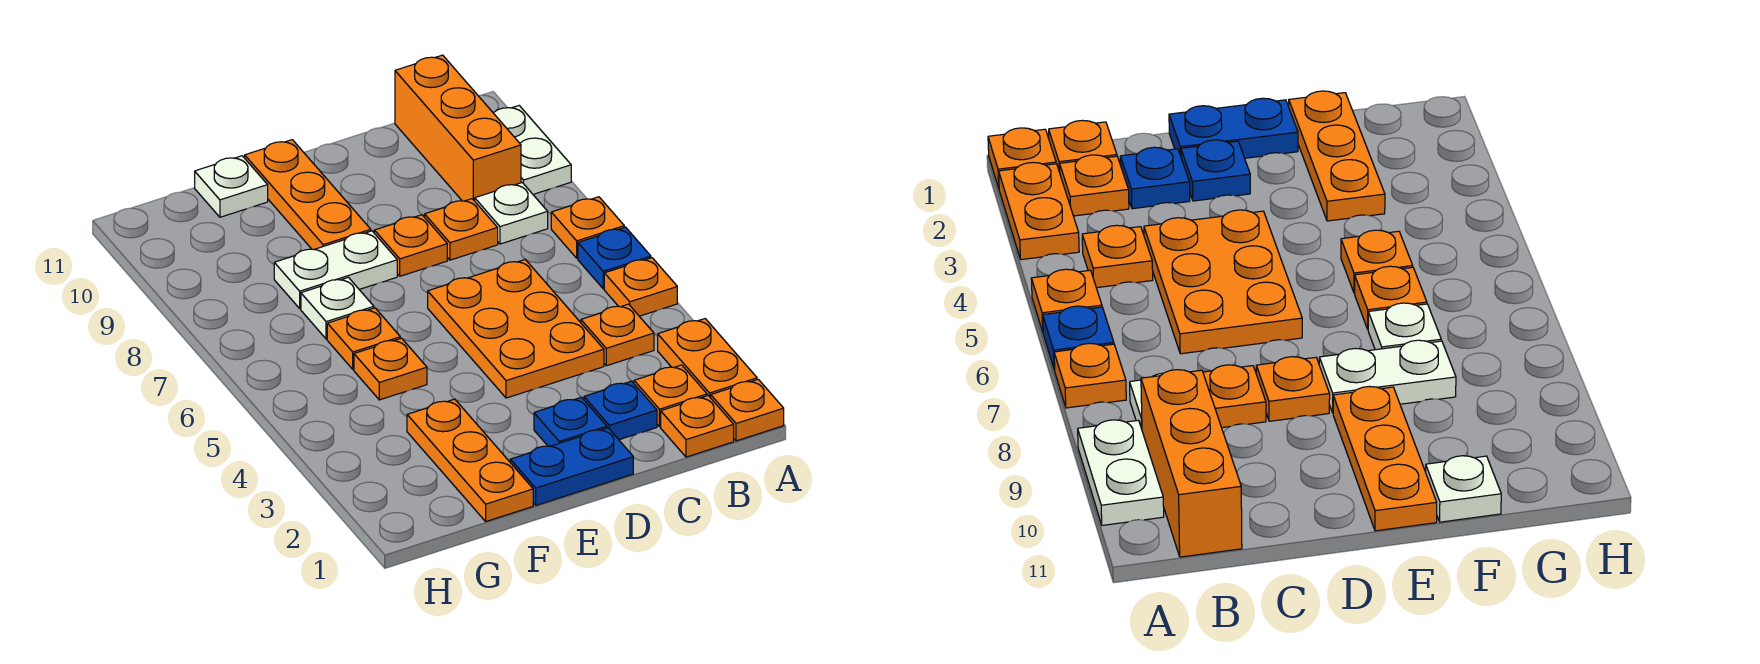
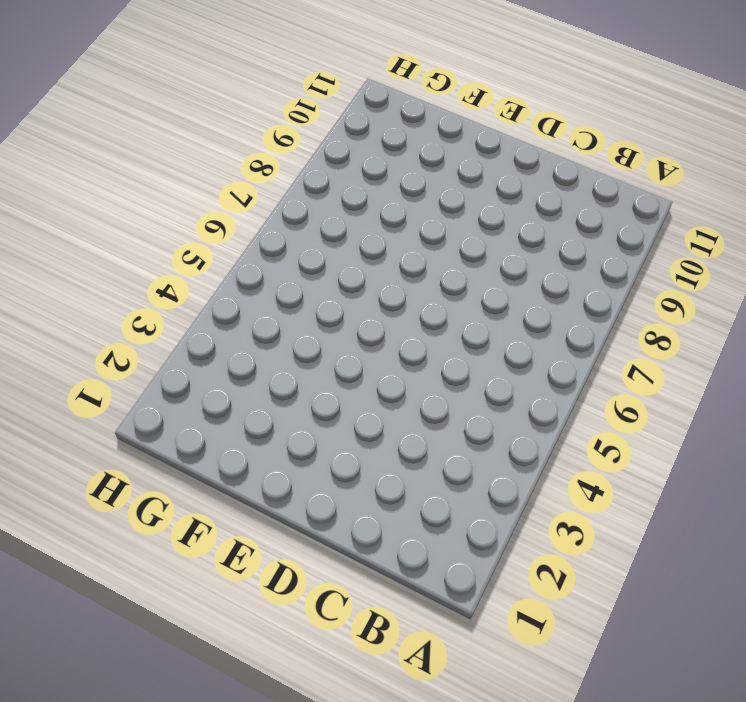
none -> orange plate A1 level 1
none -> orange plate A2:A3 level 1
none -> orange plate A5 level 1

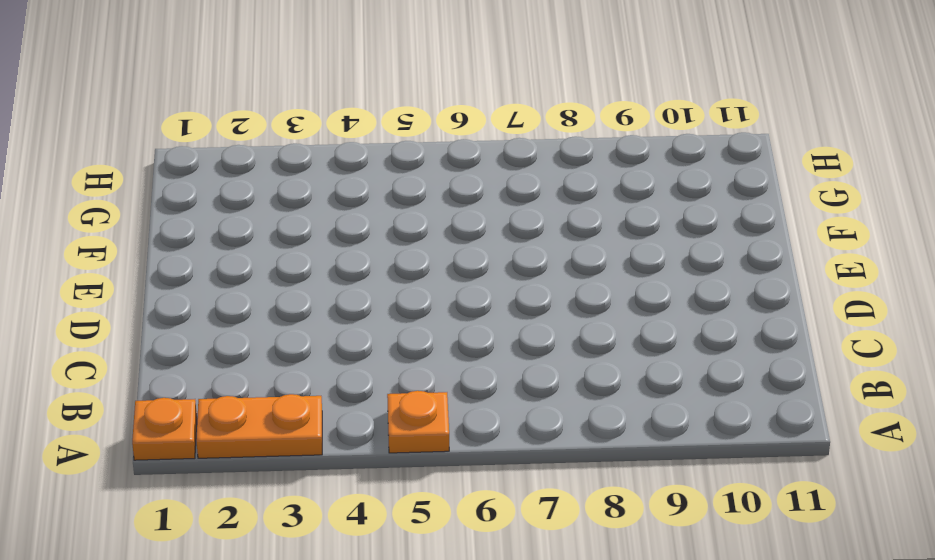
none -> blue plate A6 level 1
none -> orange plate A7 level 1
none -> white plate A9:A10 level 1

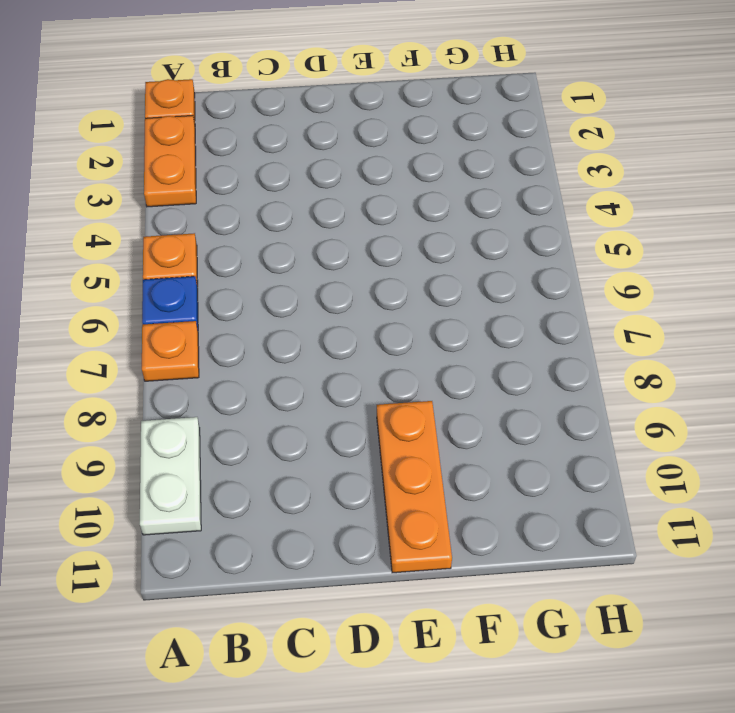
none -> orange plate B1 level 1
none -> orange plate B2 level 1
none -> orange plate B4 level 1

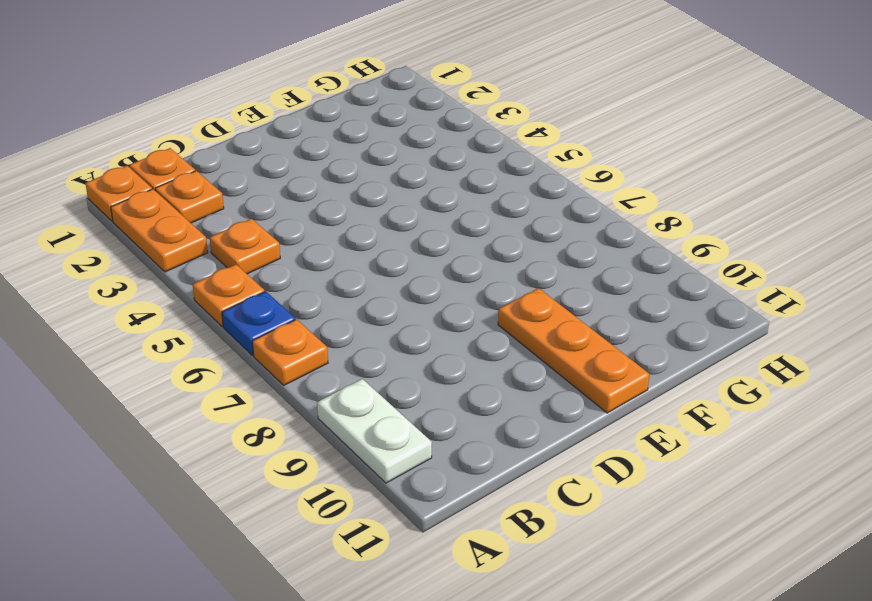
none -> white plate B8 level 1
none -> orange brick B9:B11 level 1
none -> blue plate C2 level 1

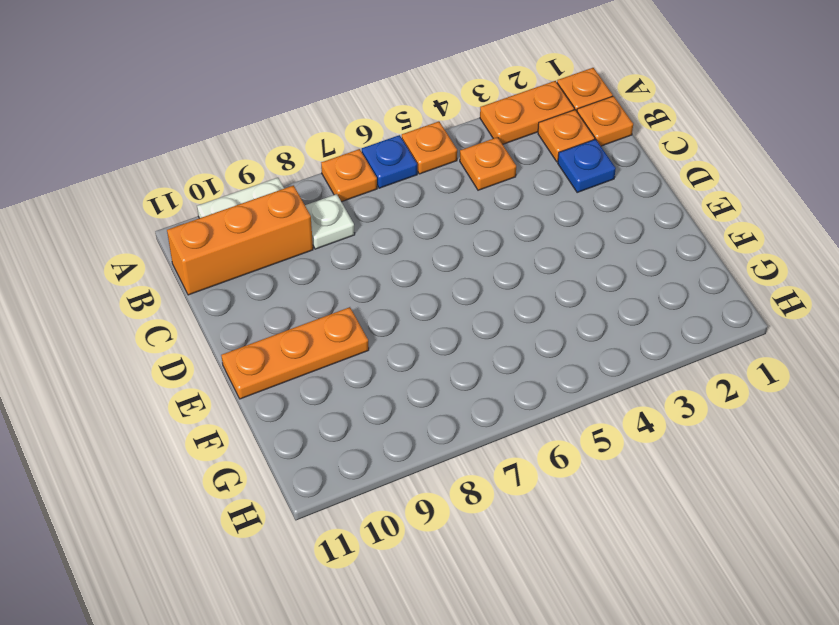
none -> orange plate C4:D6 level 1
none -> orange plate C8 level 1
none -> blue plate D1:E1 level 1

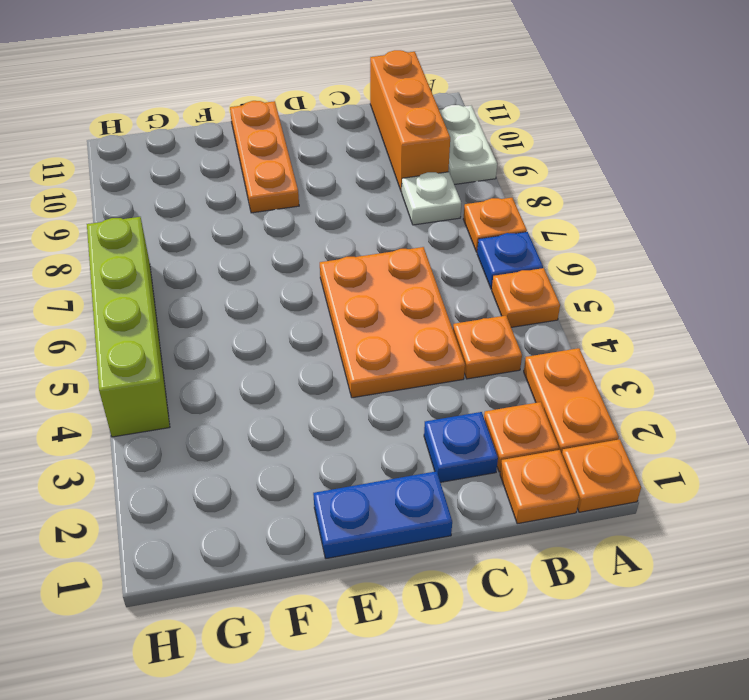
lime brick H4:H7 level 1 -> none
none -> orange plate C8 level 1
none -> blue plate D2 level 1
none -> orange plate D8 level 1

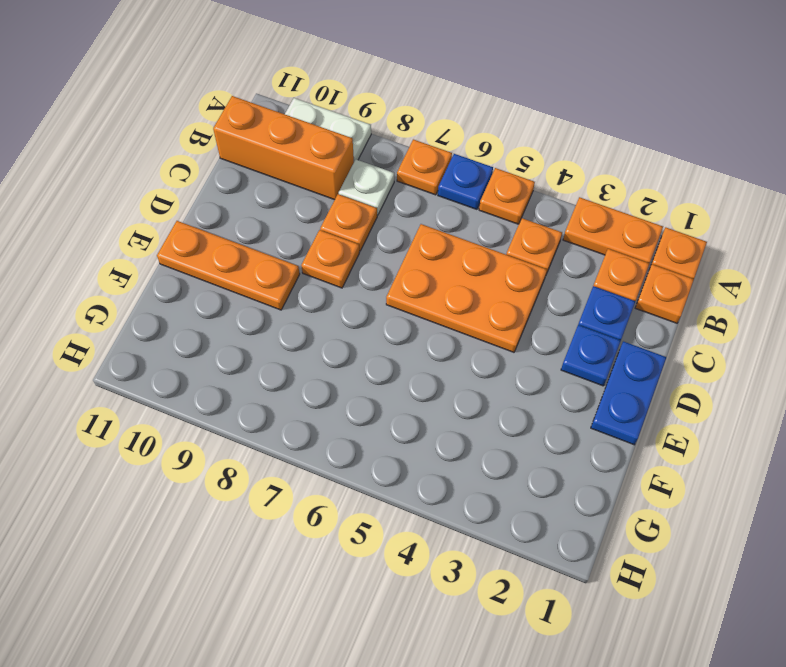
none -> white plate E8:F8 level 1
none -> orange plate F1:F3 level 1
none -> orange plate F5 level 1

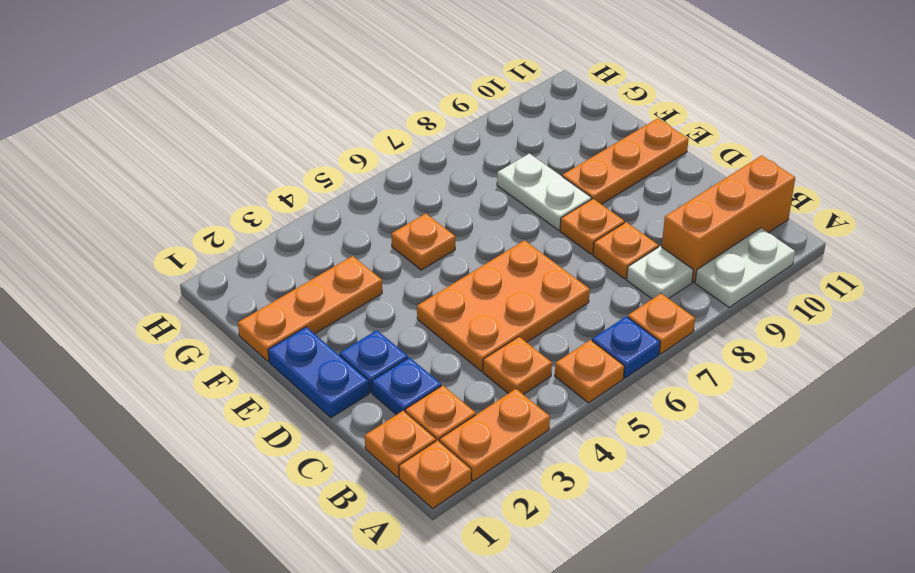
none -> orange plate F6 level 1
none -> white plate F7 level 1
none -> white plate F11 level 1

